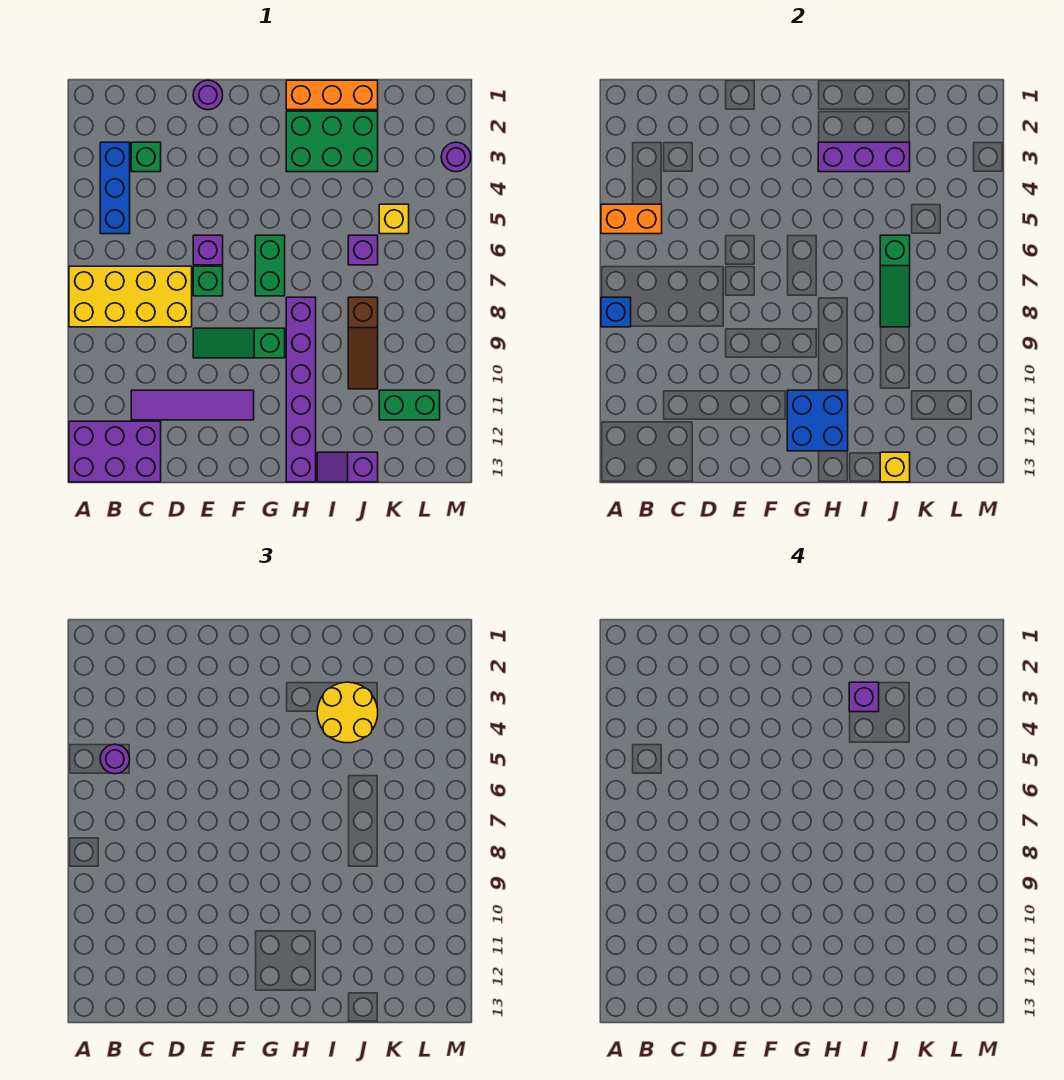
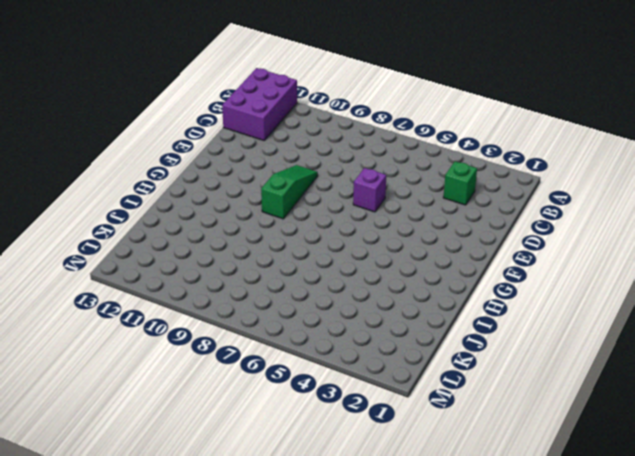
none -> yellow brick A7:D8 level 1
none -> blue brick B3:B5 level 1
none -> purple tile C11:F11 level 1

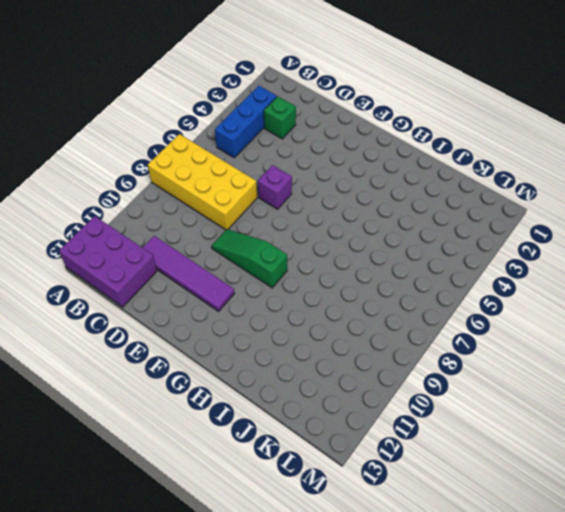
none -> purple round brick E1 level 1
none -> green brick E7 level 1
none -> green brick G6:G7 level 1

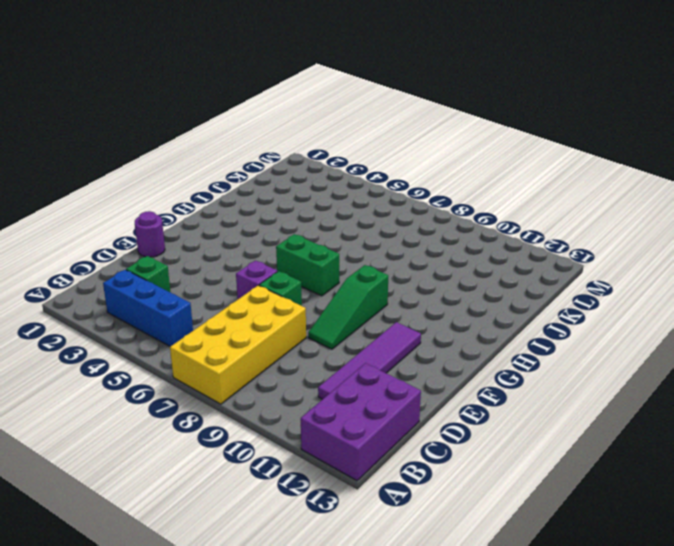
none -> orange brick H1:J1 level 1
none -> green brick H2:J3 level 1
none -> purple brick H8:H13 level 1

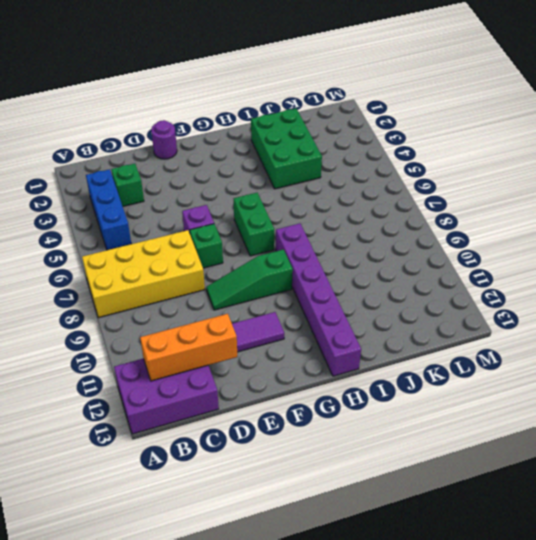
orange brick B12:D12 level 2 -> orange brick H1:J1 level 1
green brick I2:J4 level 1 -> green brick H2:J3 level 1
none -> purple slope I13:J13 level 1 top J
none -> purple brick J6 level 1
none -> brown slope J8:J10 level 1 top 8

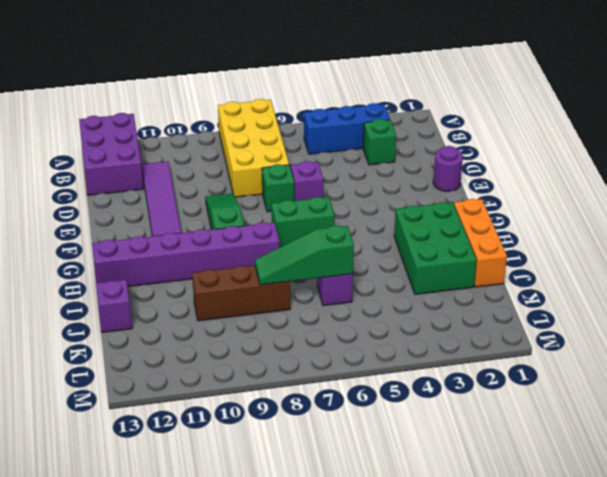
brown brick J8:J10 level 1 -> brown slope J8:J10 level 1 top 8
none -> yellow brick K5 level 1
none -> green brick K11:L11 level 1
none -> purple round brick M3 level 1

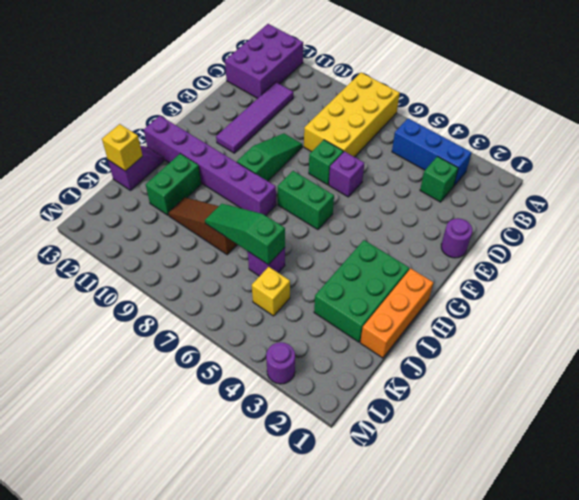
green brick I11:J11 level 1 -> green brick K11:L11 level 1
none -> orange brick A5:B5 level 2
none -> blue brick A8 level 2
none -> blue brick G11:H12 level 2

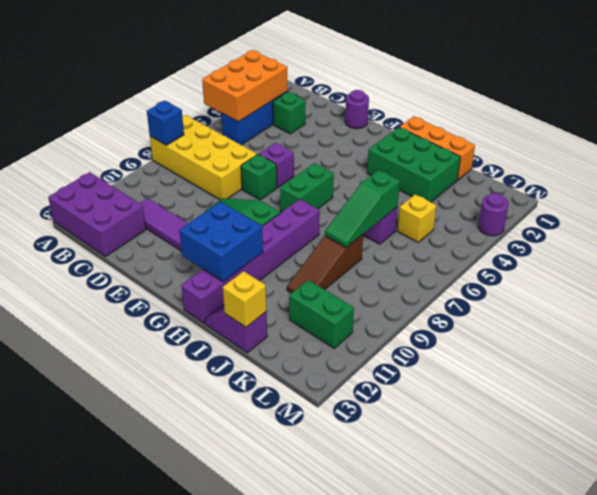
orange brick A3:B5 level 2 -> orange brick A5:B5 level 2
none -> purple brick H3:J3 level 2
none -> purple round brick B5 level 3
none -> yellow round brick I3:J4 level 3

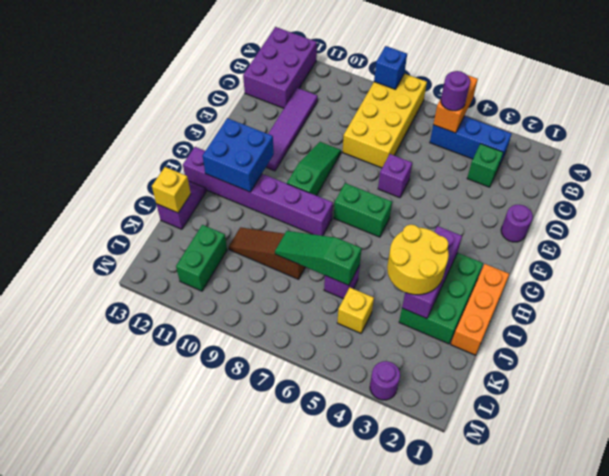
none -> green brick E7 level 1
none -> purple brick I3 level 4

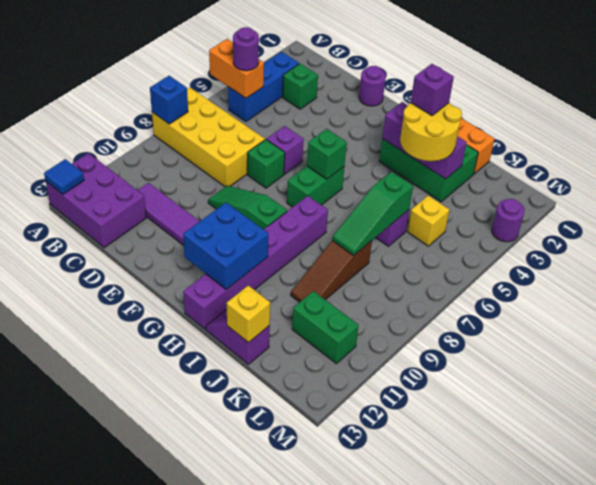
blue tile A13 level 2 -> none
green brick G6 level 2 -> none

